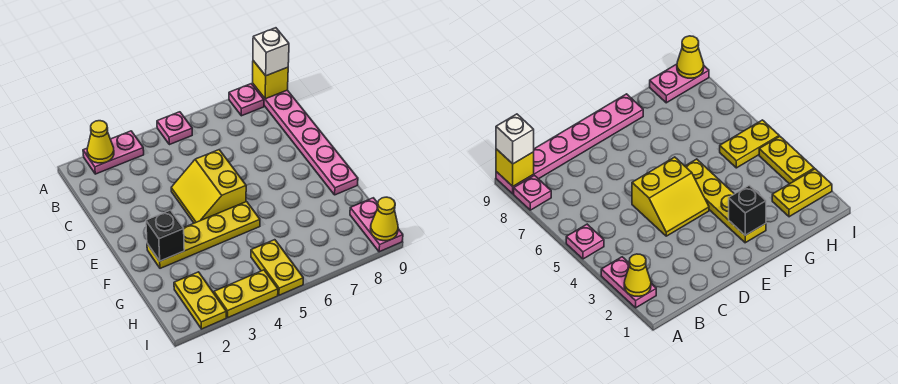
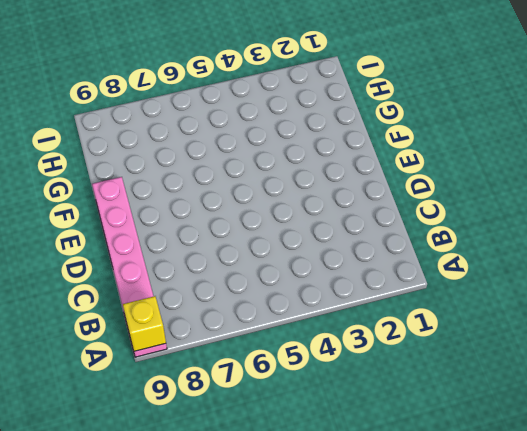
none -> pink plate A2:A3 level 1
none -> pink plate A5 level 1
none -> pink plate A8 level 1

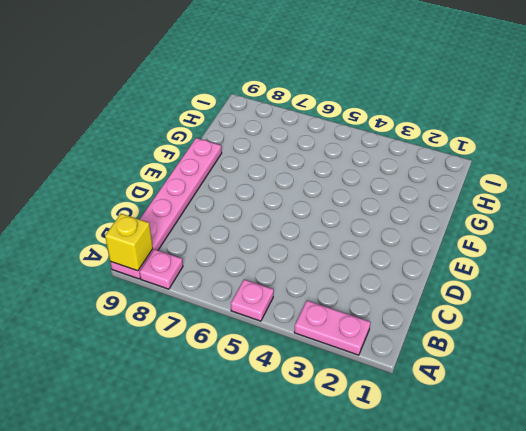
none -> yellow slope D4:E5 level 1 top 5
none -> yellow plate F2:F5 level 1
none -> yellow plate H2:I2 level 1

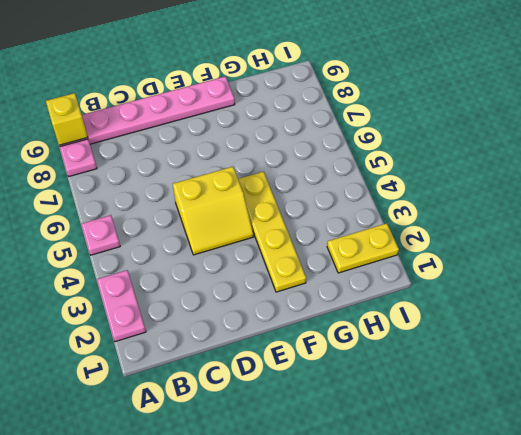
none -> yellow plate H5:I5 level 1
none -> pink plate H9:I9 level 1
none -> yellow plate I3:I4 level 1

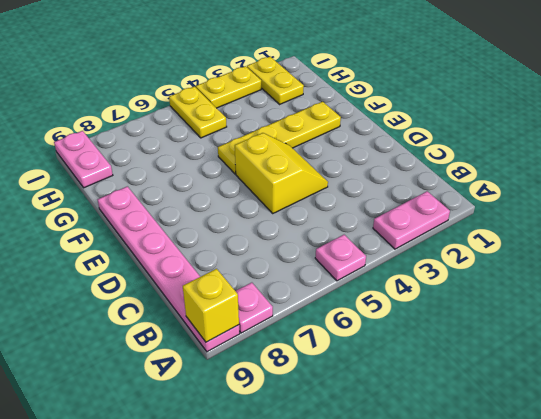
none -> yellow cone A2 level 2
none -> black brick F2 level 2
none -> yellow cone I9 level 2

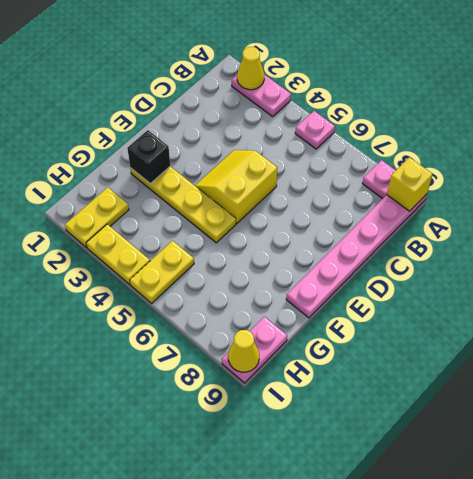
none -> white brick A9 level 3

